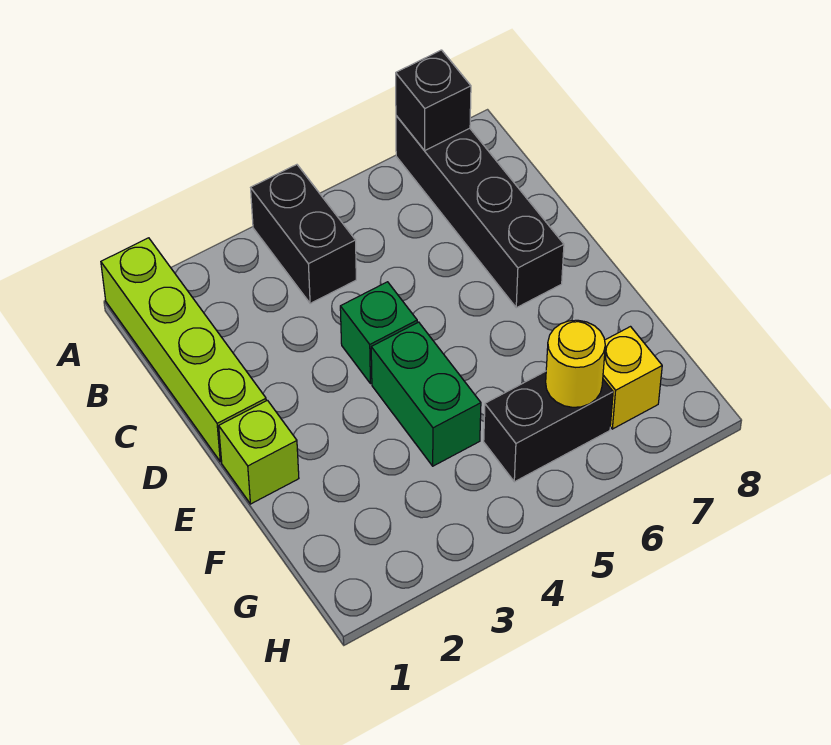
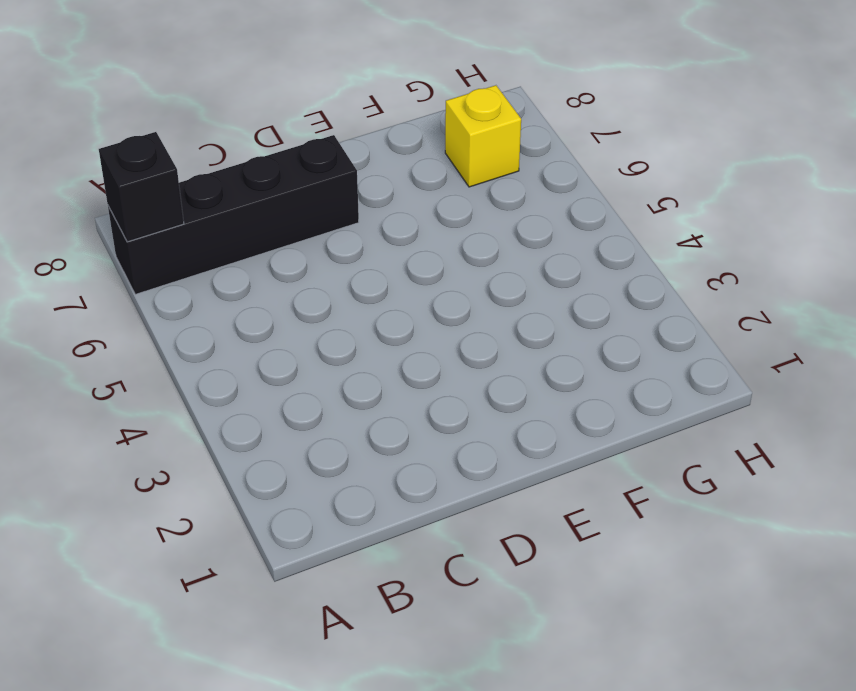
none -> lime brick A1:D1 level 1
none -> black brick A4:B4 level 1

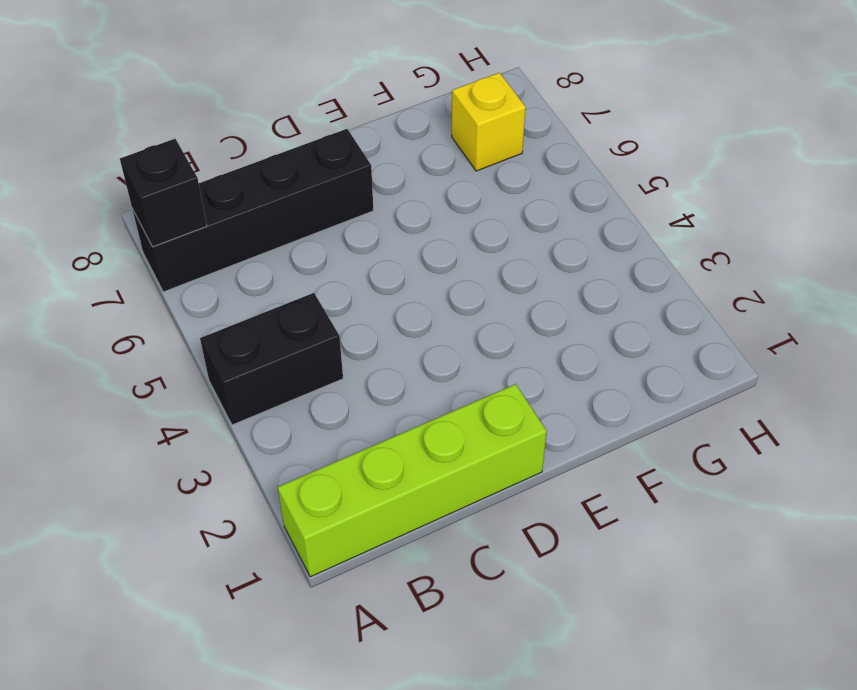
none -> green brick D4 level 1
none -> lime brick E1 level 1

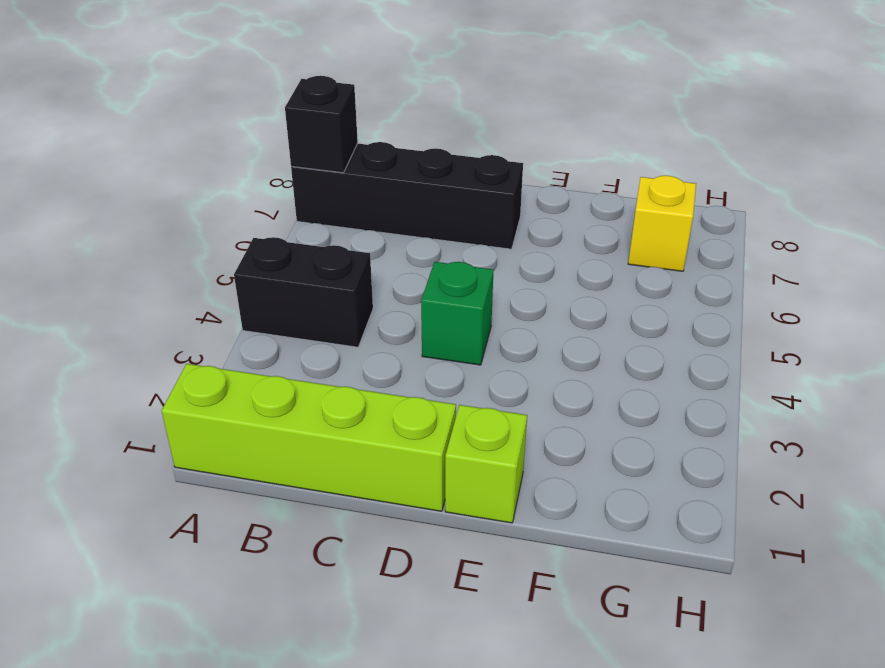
none -> green brick E4:F4 level 1
none -> black brick G5:G6 level 1

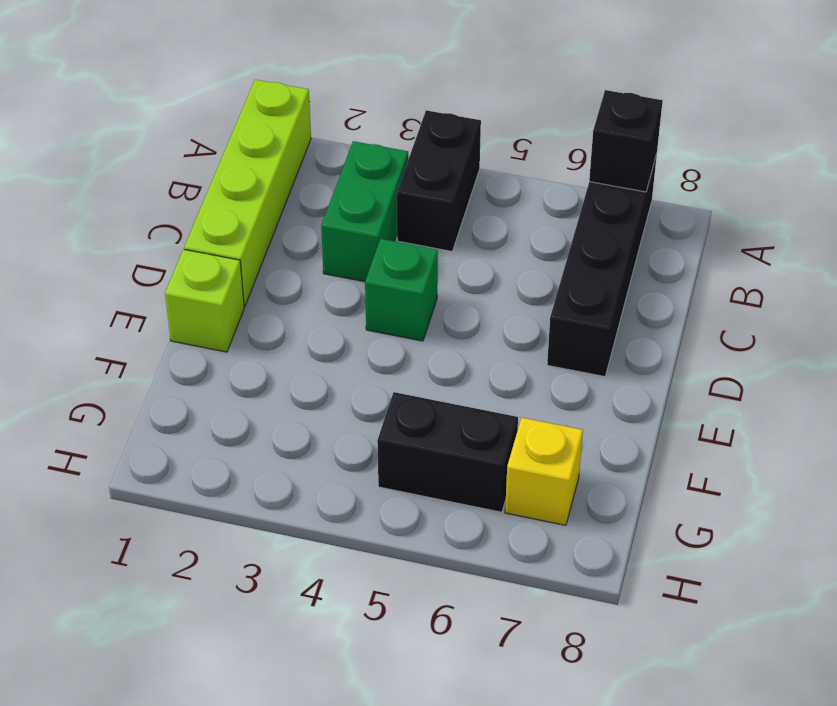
green brick B3:C3 level 1 -> green brick E4:F4 level 1
none -> yellow round brick G6 level 2

